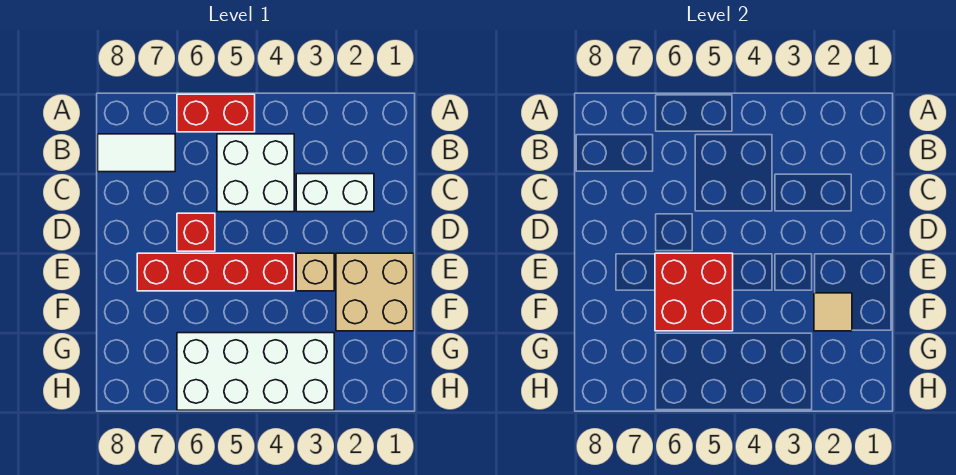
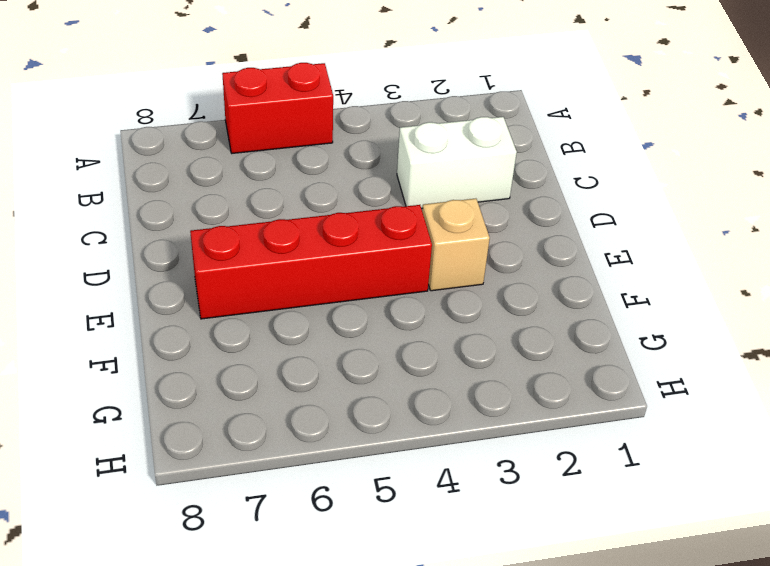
none -> white brick B4:C5 level 1
none -> white tile B7:B8 level 1

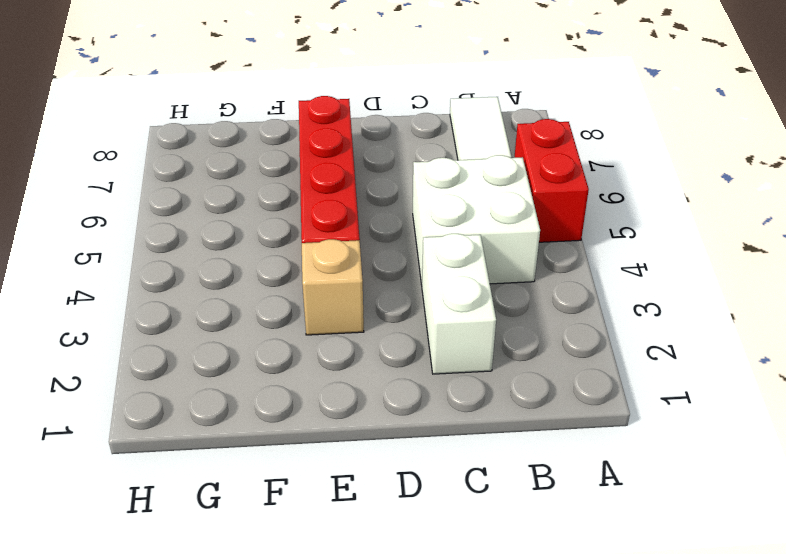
none -> red brick D6 level 1
none -> tan brick E1:F2 level 1

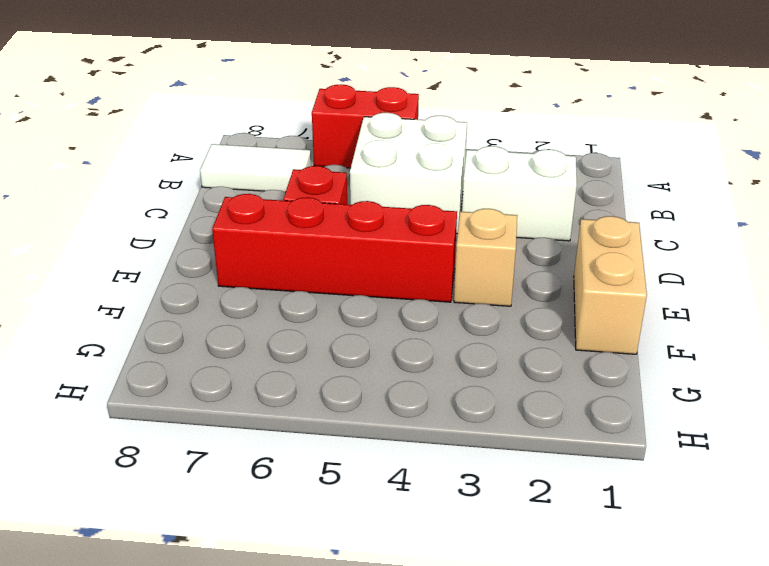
tan brick E1:F1 level 1 -> tan brick E1:F2 level 1
none -> white brick G3:H6 level 1
none -> red brick E5:F6 level 2

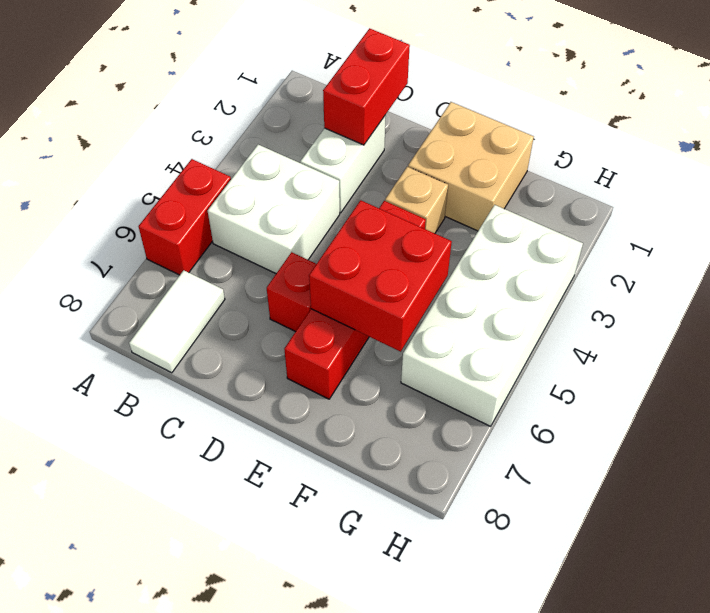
red brick C1:C2 level 2 -> none
none -> tan tile F2 level 2

